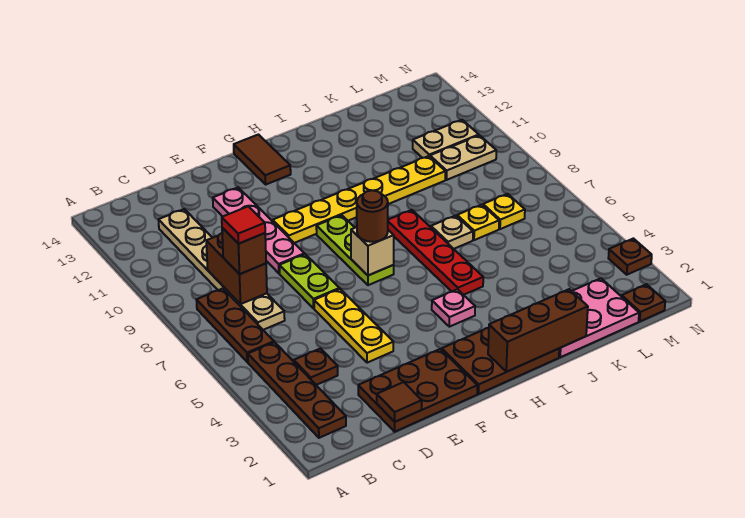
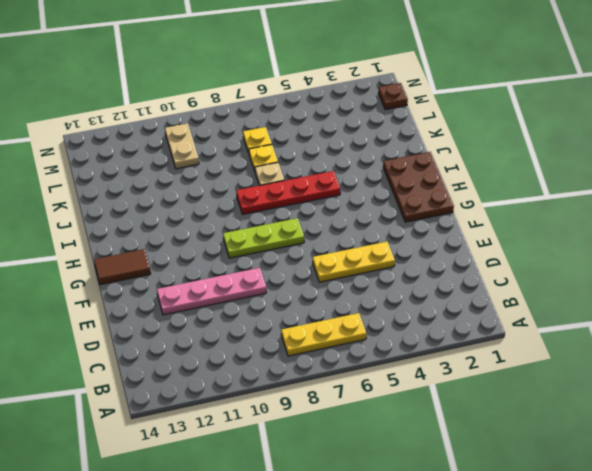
yellow plate B6:B8 level 1 -> brown plate B6:B8 level 1
none -> brown plate B2:B5 level 1
none -> brown plate C4 level 1
none -> tan plate C7:C12 level 1

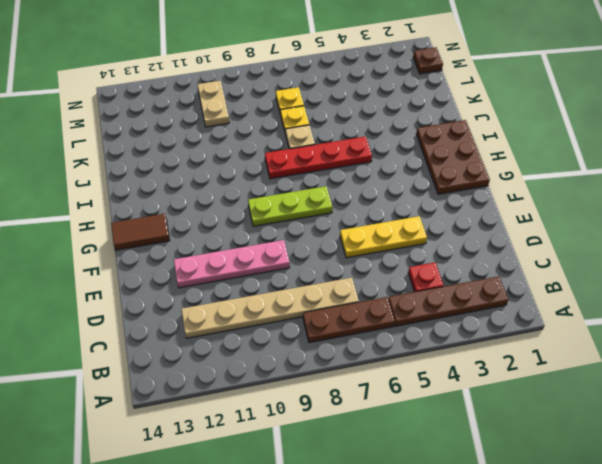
red plate C4 level 1 -> brown plate C4 level 1
none -> brown plate D1:F2 level 1
none -> lime plate E7:E8 level 1
none -> yellow plate F10:K10 level 1

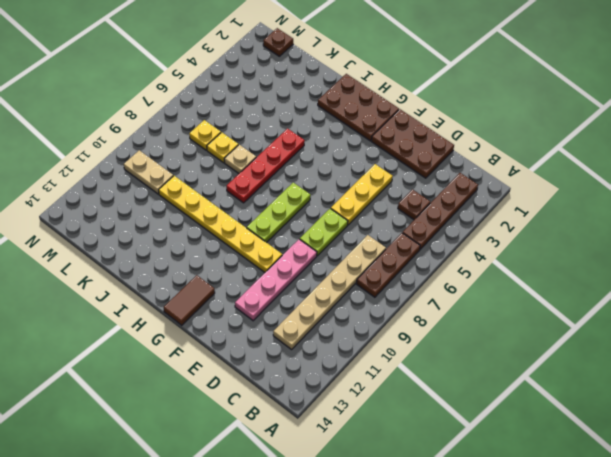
none -> pink plate H4 level 1
none -> pink plate J1:L2 level 1
none -> tan plate L11:M11 level 1

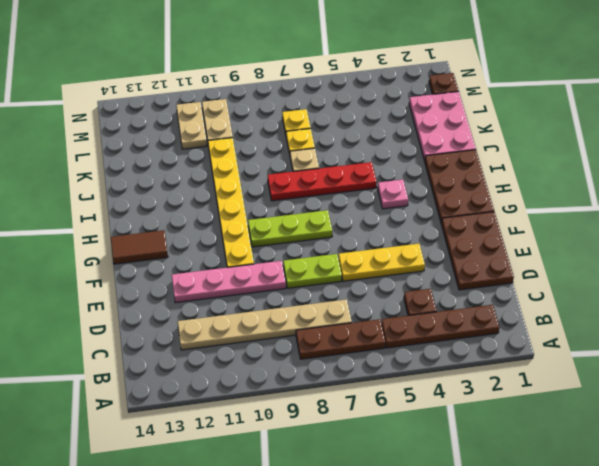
none -> brown plate N3 level 1
none -> brown brick C8:C9 level 2
none -> brown tile D1 level 2

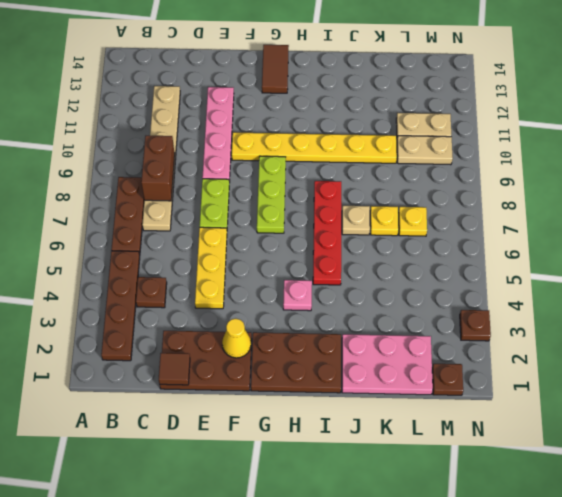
yellow cone F2 level 2 -> none
none -> tan brick G7 level 2
none -> brown brick H1:J1 level 2
none -> brown brick C8 level 3

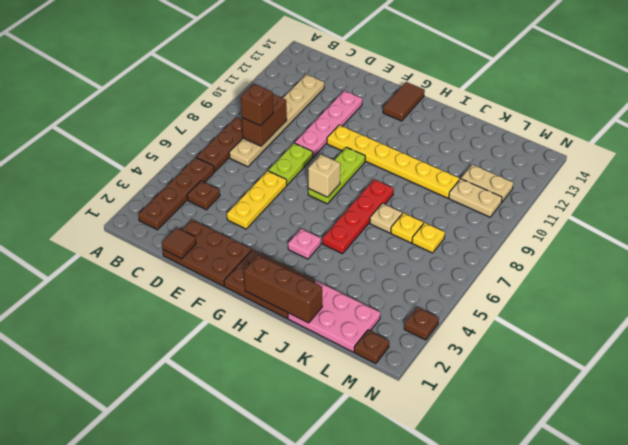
none -> brown round brick G7 level 3
none -> red tile C8 level 4

